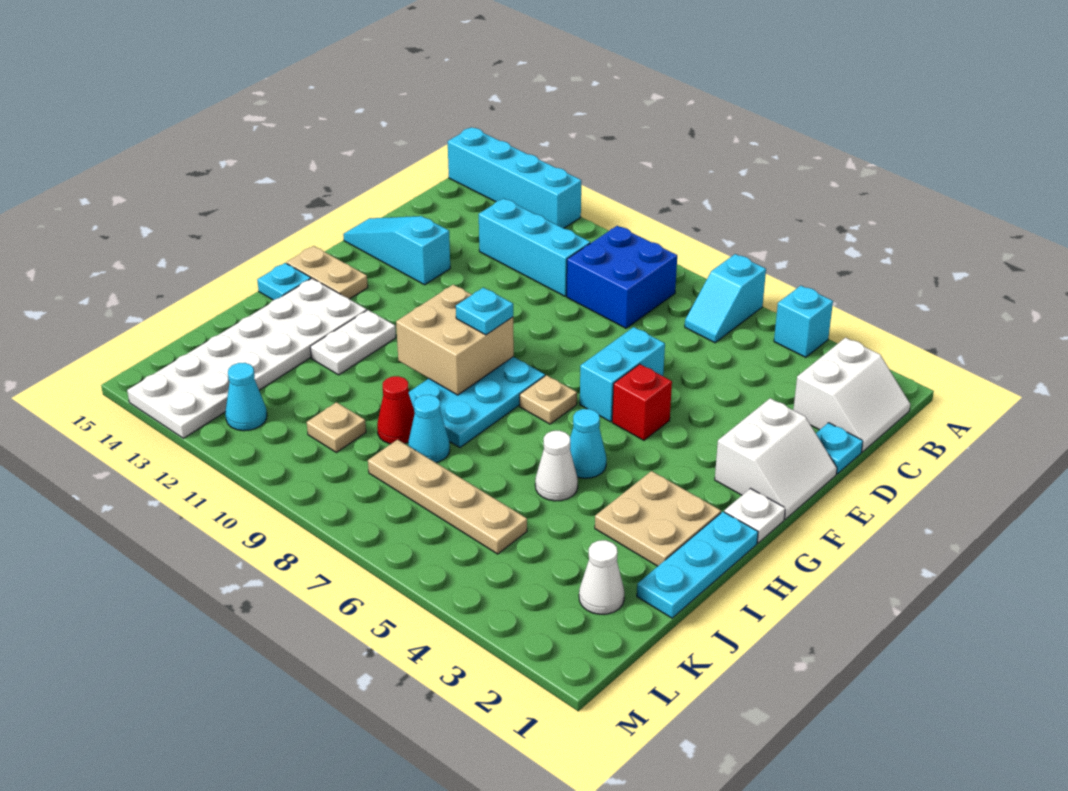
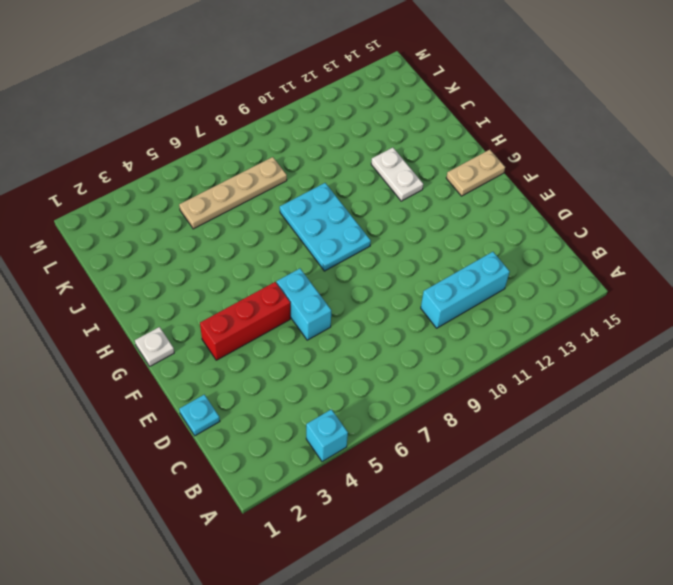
red brick F3:F5 level 1 -> red brick F5 level 1
none -> cyan slope A6:B6 level 1 top A
none -> cyan brick A12:A15 level 1
none -> white slope B1:C2 level 1 top 2
none -> blue brick B8:C9 level 1

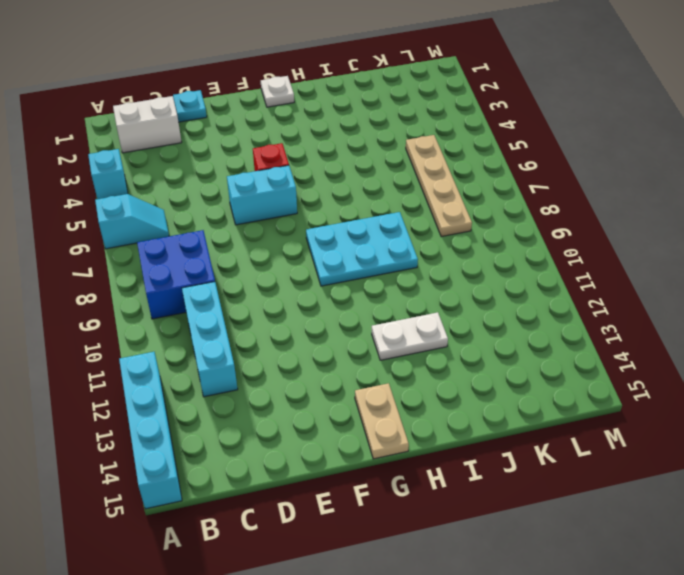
none -> white slope E1:F2 level 1 top 2
none -> cyan slope E13:E15 level 1 top 13
none -> tan plate G7 level 1
none -> cyan plate H1:J1 level 1

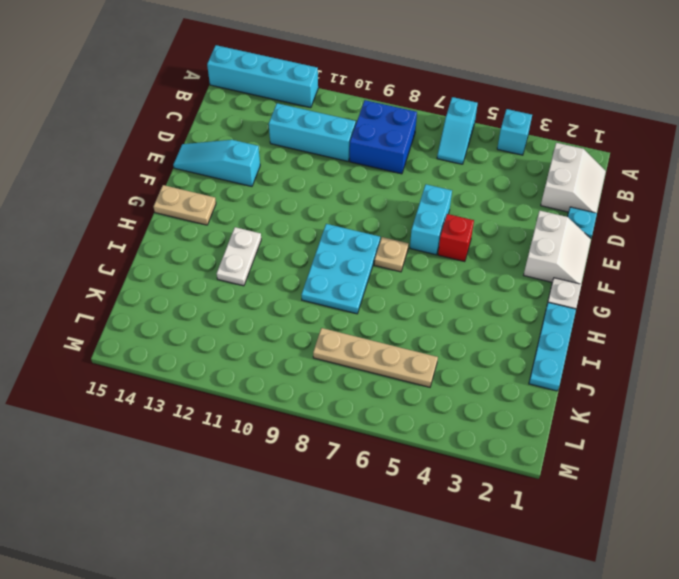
none -> tan plate H2:I3 level 1
none -> cyan cone H5 level 1
none -> white plate H13:M14 level 1
none -> cyan plate H15 level 1

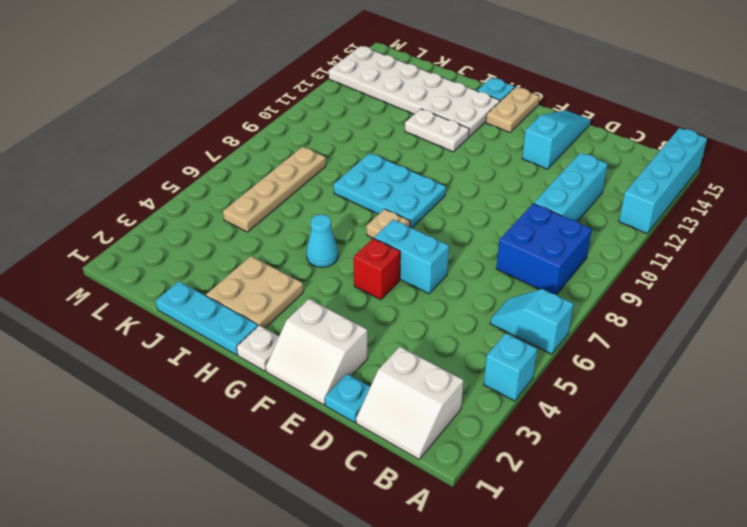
none -> white cone I5 level 1
none -> cyan cone J8 level 1
none -> red cone J9 level 1
none -> white cone K2 level 1

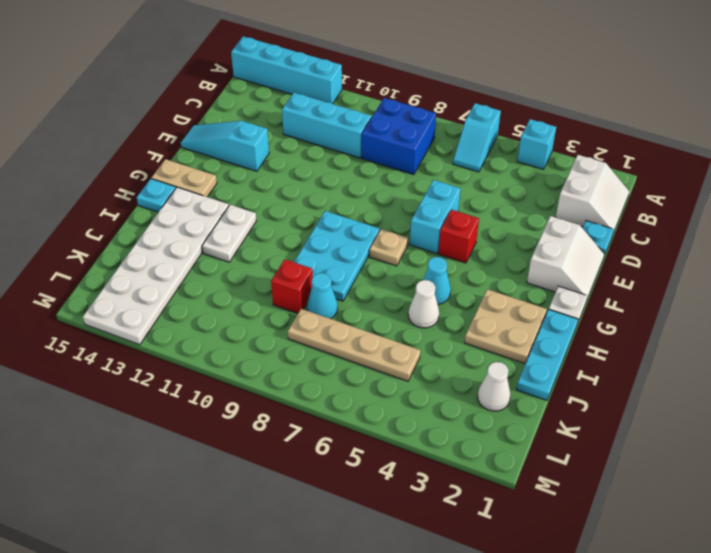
red brick J9 level 1 -> red cone J9 level 1
none -> tan plate K10 level 1
none -> cyan cone L12 level 1
none -> tan brick G9:H10 level 2
none -> cyan plate G9 level 3

